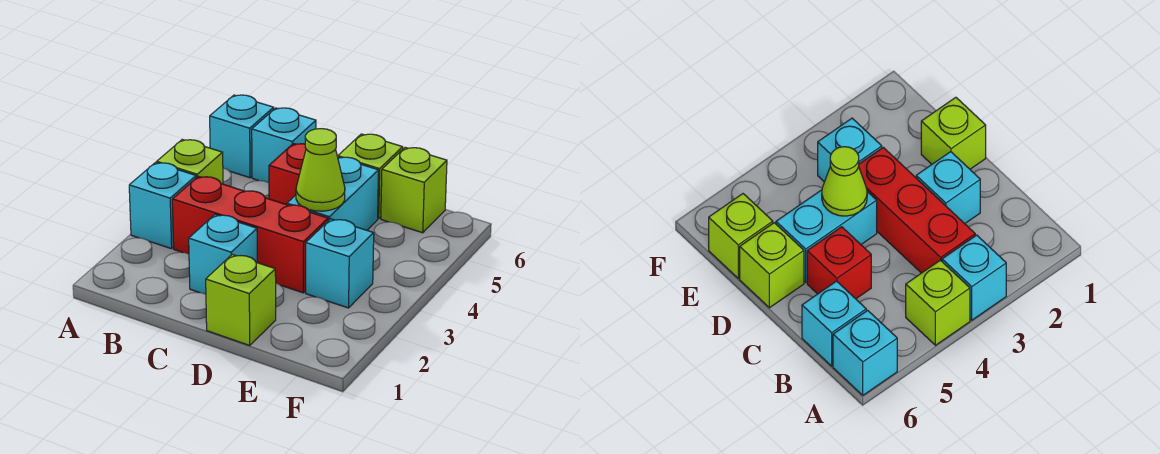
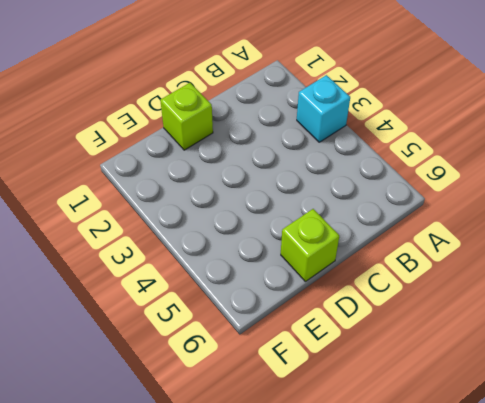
none -> lime brick A4 level 1
none -> cyan brick A6 level 1
none -> red brick B3:D3 level 1

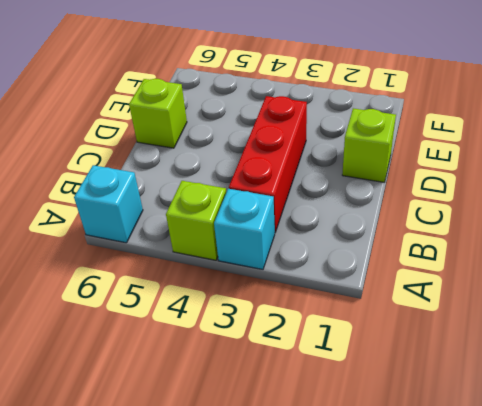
none -> cyan brick B6 level 1
none -> cyan brick C2 level 1
none -> red brick C5 level 1

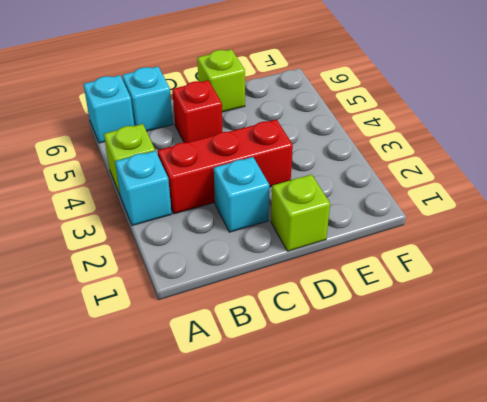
none -> cyan brick D4:D5 level 1
none -> cyan brick E3 level 1
none -> lime brick E6 level 1

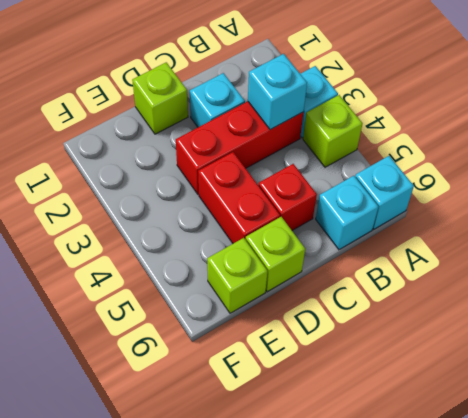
cyan brick B3 level 2 -> cyan brick E3 level 1
red brick D4:D5 level 1 -> cyan brick D4:D5 level 1
none -> lime cone D4 level 2

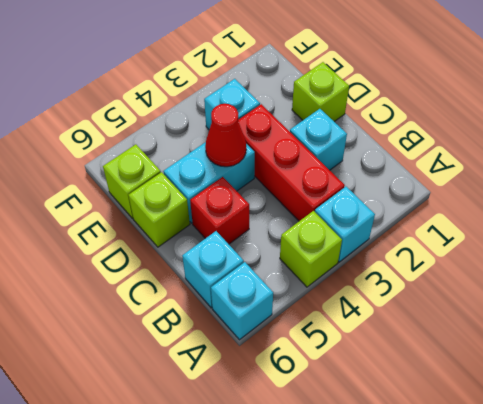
red cone D4 level 2 -> lime cone D4 level 2

